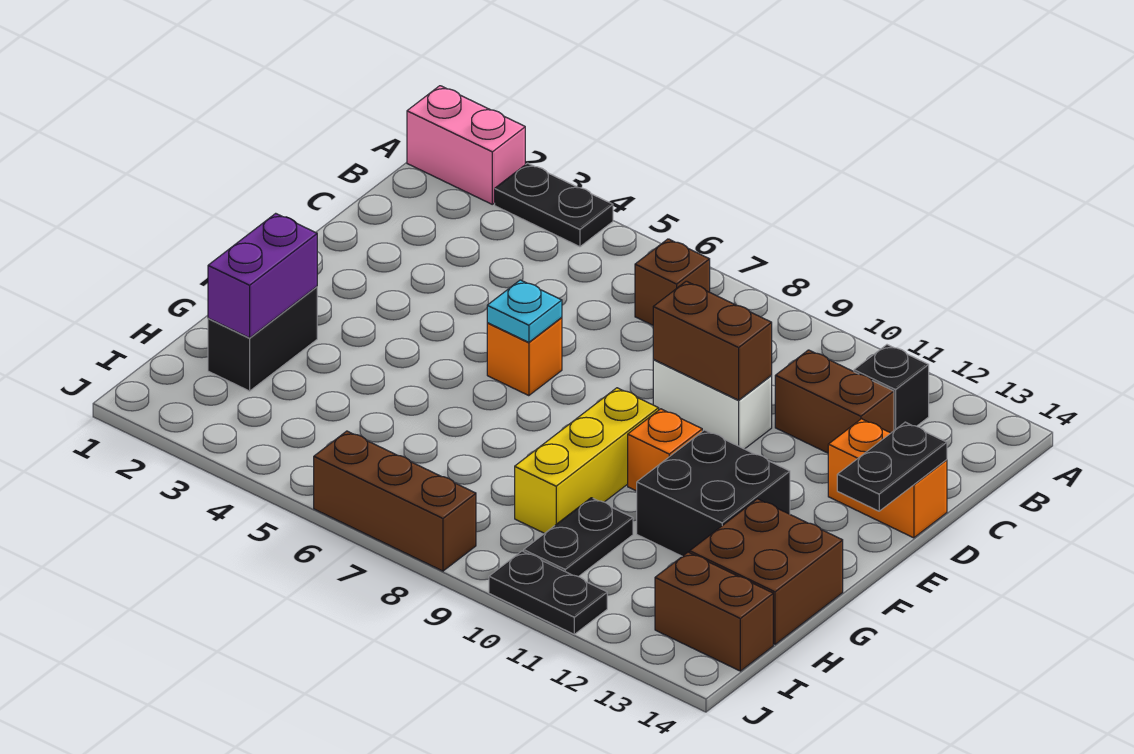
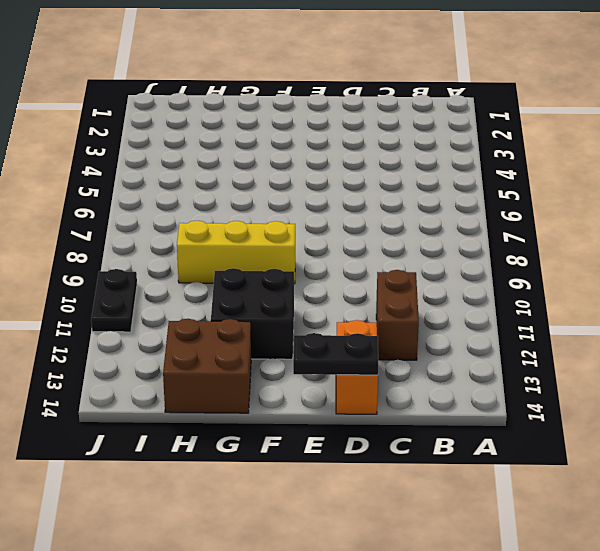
none -> pink brick A1:A2 level 1
none -> black plate A3:A4 level 1
none -> brown brick B7 level 1

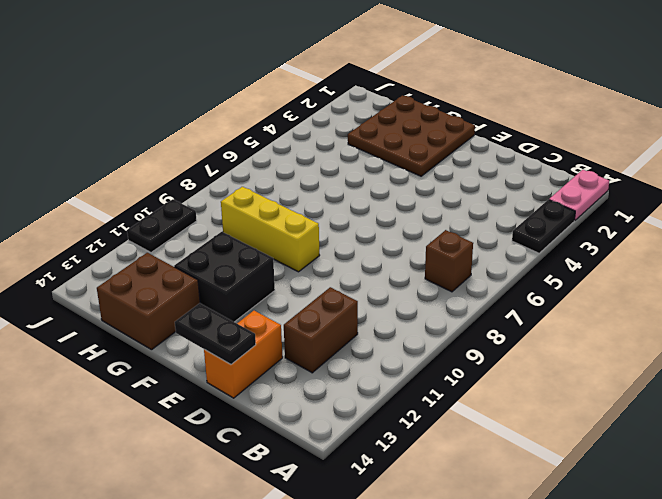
pink plate A1:A2 level 1 -> pink brick A1:A2 level 1
brown plate F1:H3 level 1 -> black brick G2:H2 level 1
none -> black brick B12 level 1
none -> white brick D9:D10 level 1
none -> orange brick E6 level 1

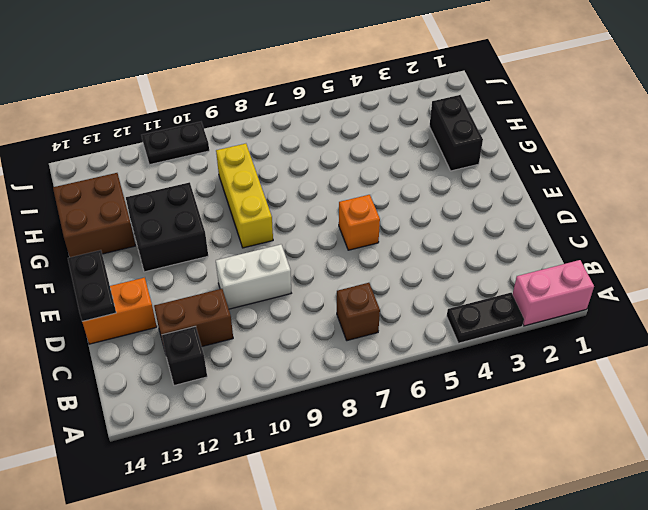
none -> orange brick F10 level 1
none -> black plate H10:I10 level 1
none -> brown brick I13:I14 level 1

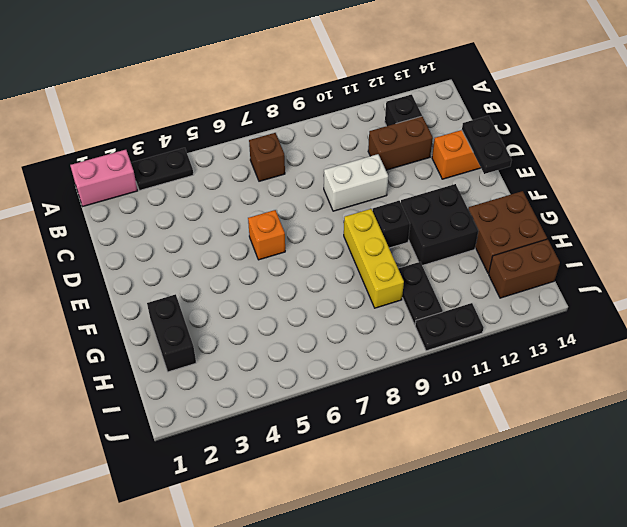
black brick F10 level 1 -> orange brick F10 level 1
none -> brown brick J6:J8 level 1
none -> brown brick D9:D10 level 2
none -> cyan plate E6 level 2

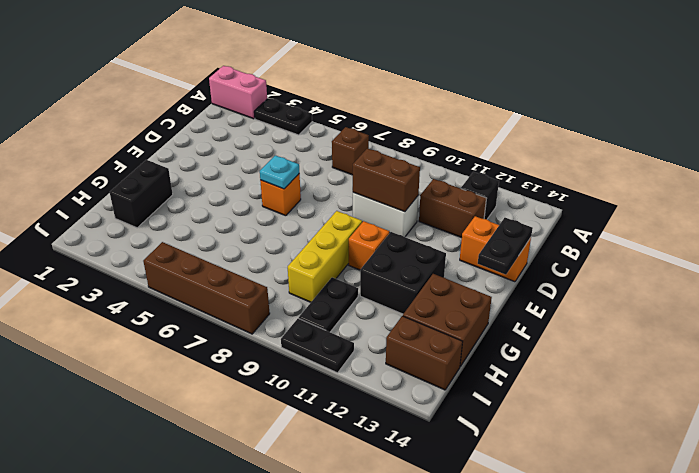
brown brick J5:J8 level 1 -> brown brick J6:J8 level 1
none -> purple brick G2:H2 level 2

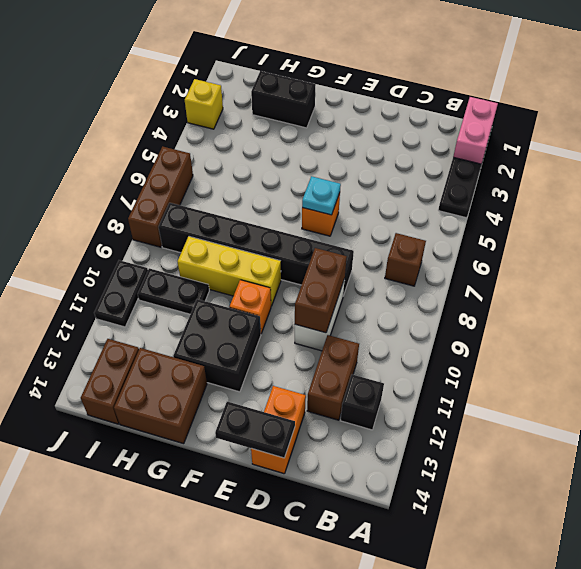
black brick D8:I8 level 1 -> none
yellow brick J3 level 1 -> none
none -> purple brick G2:H2 level 2

